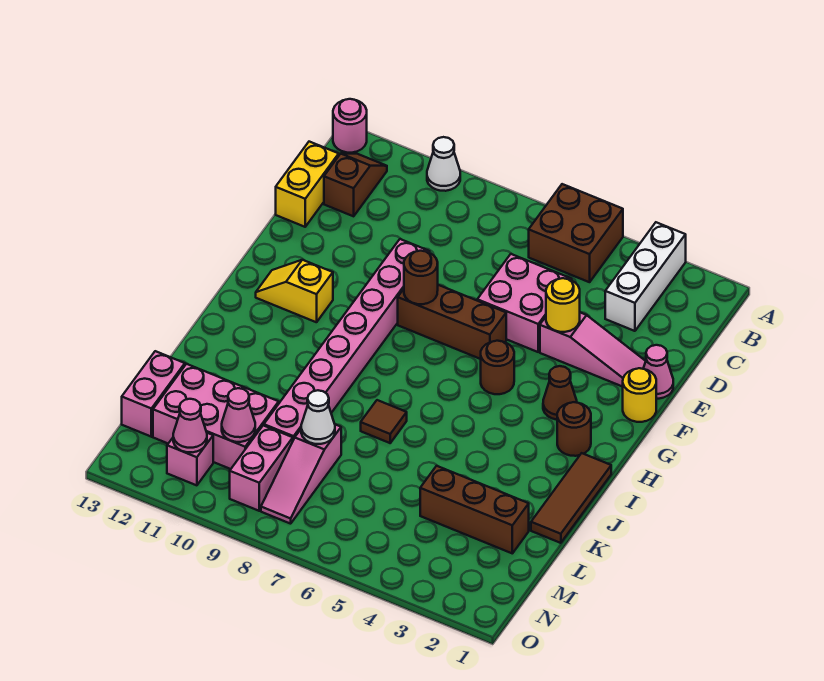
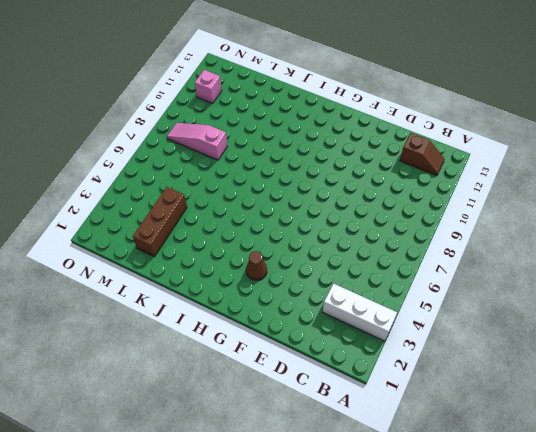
none -> brown brick A5:B6 level 1
none -> white cone A10 level 1
none -> pink round brick A13 level 1

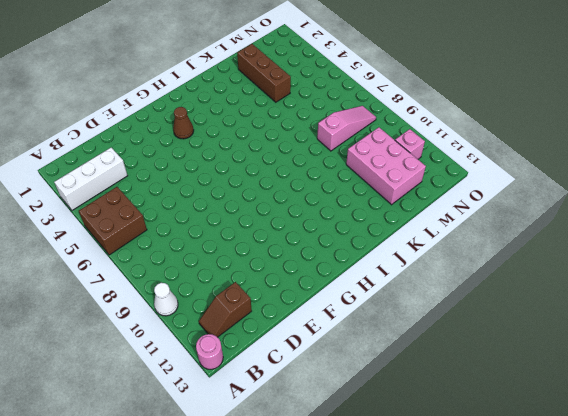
none -> yellow brick C13:D13 level 1
none -> pink brick D5:E6 level 1
none -> pink cone E1 level 1

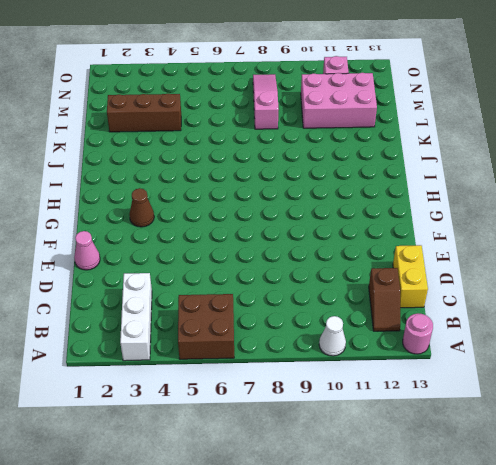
none -> pink brick D5:E6 level 1
none -> pink slope E2:E4 level 1 top 4
none -> pink brick E9:L9 level 1

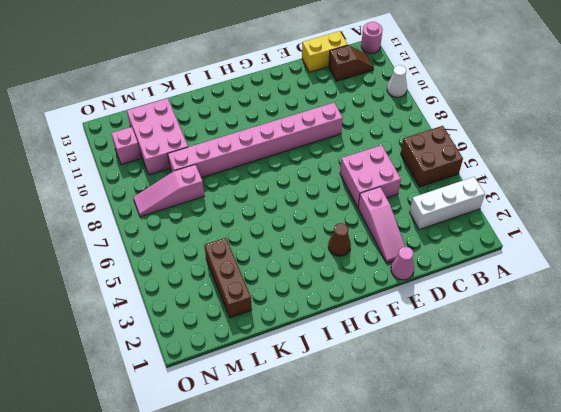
none -> yellow round brick F1 level 1
none -> brown brick F6:F8 level 1
none -> brown round brick G5 level 1

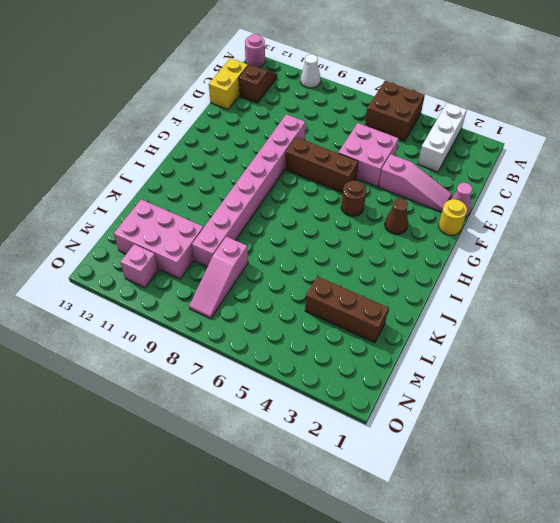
none -> yellow slope G11:G12 level 1 top 11
none -> brown round brick H2 level 1
none -> brown tile I1:K1 level 1

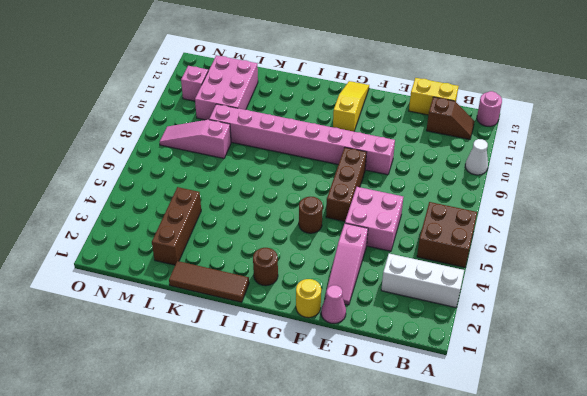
yellow slope G11:G13 level 1 top 11 -> yellow slope G11:G12 level 1 top 11
none -> brown cone G3 level 1
none -> brown tile J7 level 1
none -> pink brick L13:M13 level 1

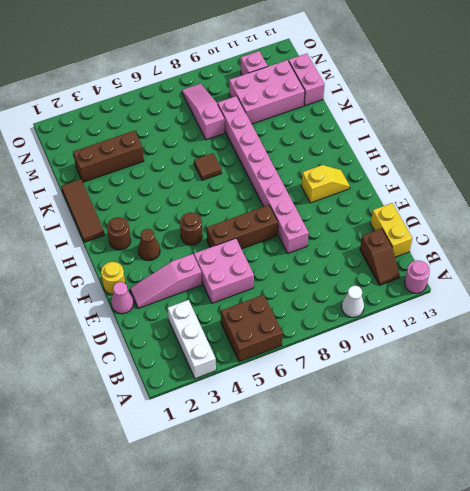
none -> pink brick M9:N9 level 1
none -> yellow round brick E4 level 2
none -> brown round brick F8 level 2

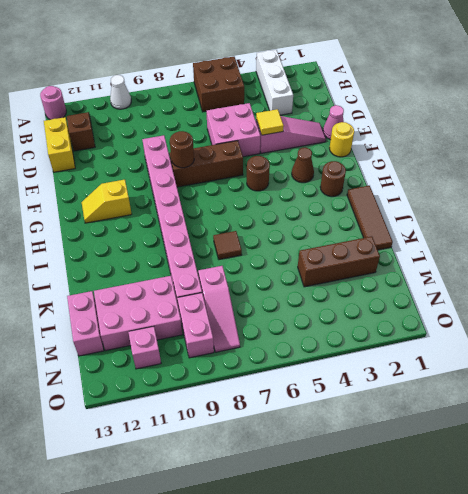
yellow tile E4 level 2 -> yellow round brick E4 level 2
none -> white cone L8 level 2
none -> pink cone M10 level 2
none -> pink cone N11 level 2

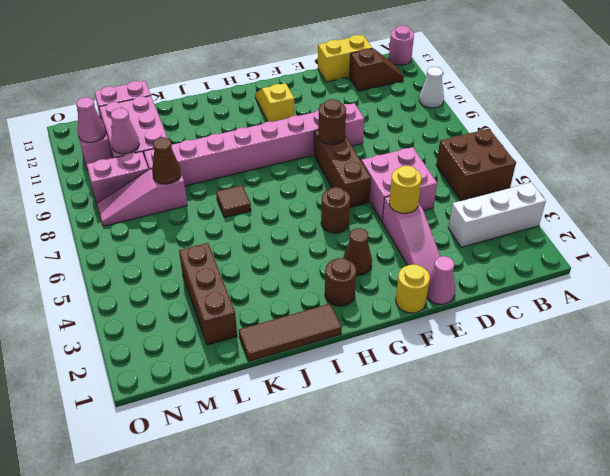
brown cone L8 level 2 -> white cone L8 level 2

